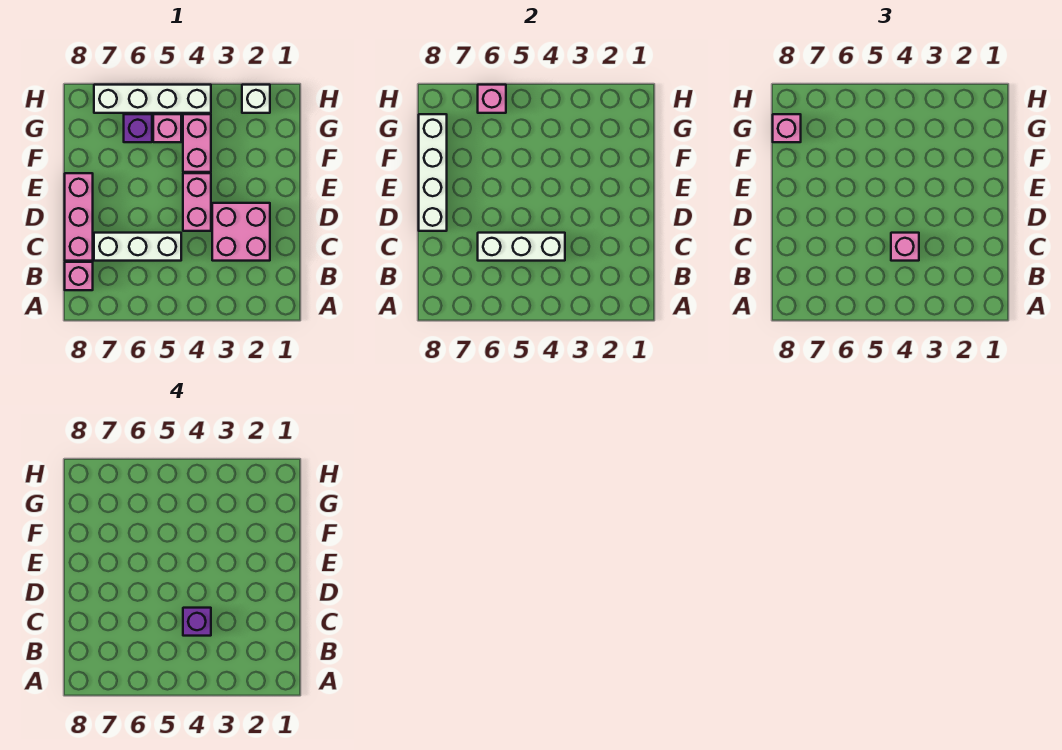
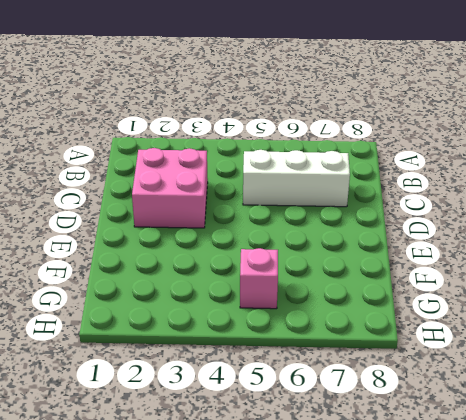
none -> pink brick B8 level 1
none -> pink brick C8:E8 level 1
none -> pink brick D4:E4 level 1

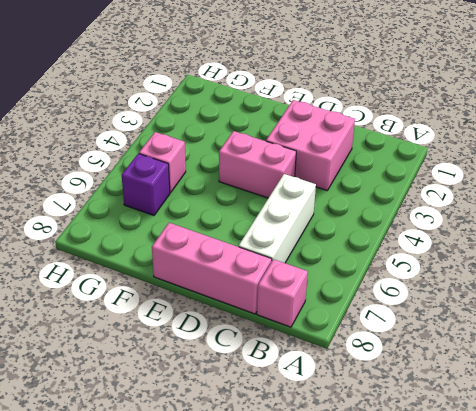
none -> pink brick F4:G4 level 1
none -> white brick H2 level 1
none -> white brick H4:H7 level 1

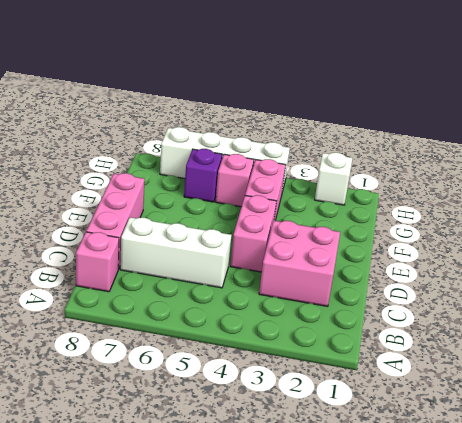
none -> white brick C4:C6 level 2
none -> white brick D8:G8 level 2
none -> pink brick H6 level 2

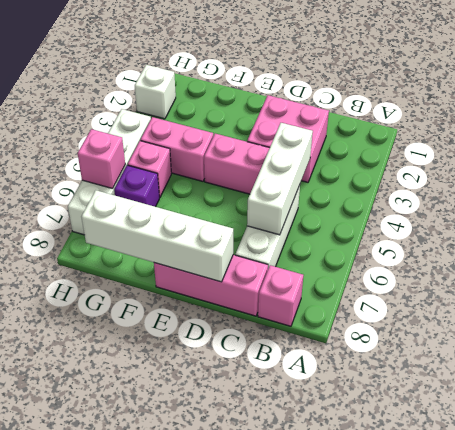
none -> pink brick C4 level 3
none -> pink brick G8 level 3
none -> purple brick C4 level 4

